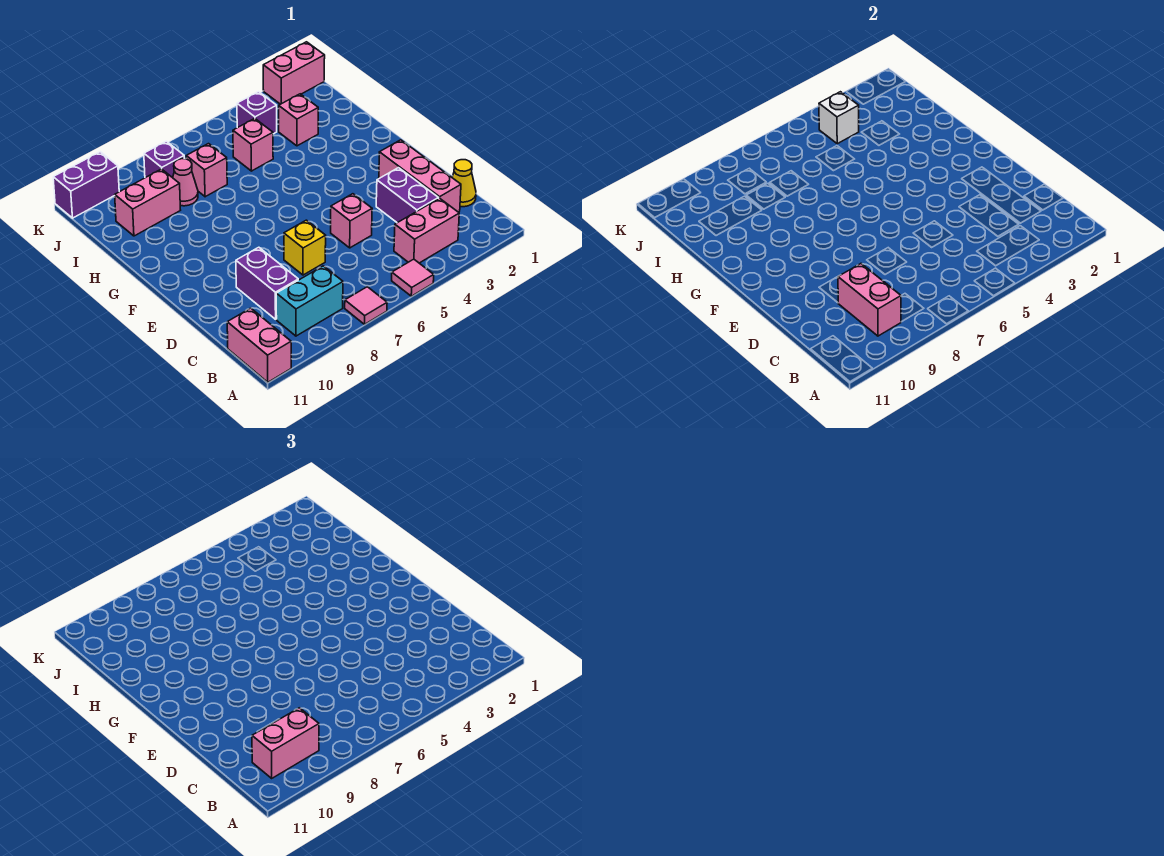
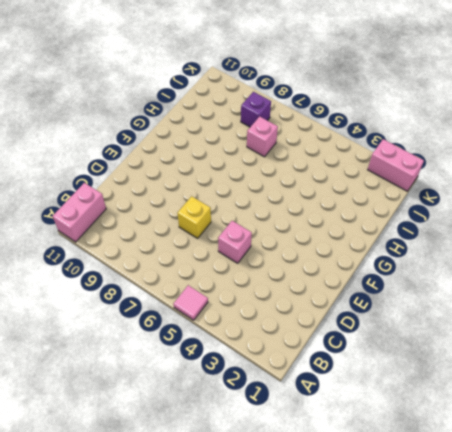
none -> pink tile A7 level 1
none -> pink brick B3:B4 level 1
none -> cyan brick B8:B9 level 1

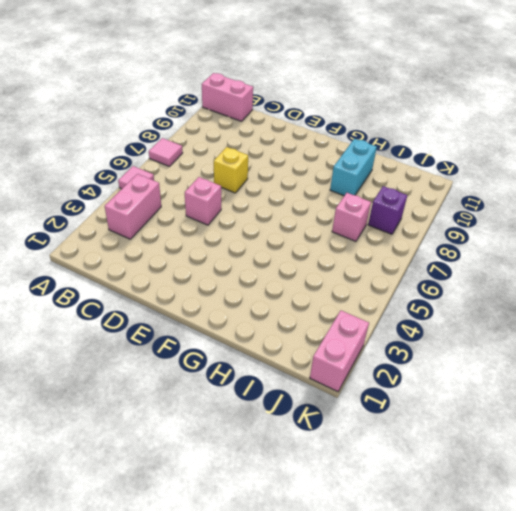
cyan brick H9:H10 level 1 -> cyan brick B8:B9 level 1
none -> yellow cone C1 level 1
none -> pink brick C2:E2 level 1
none -> purple brick C3:D3 level 1

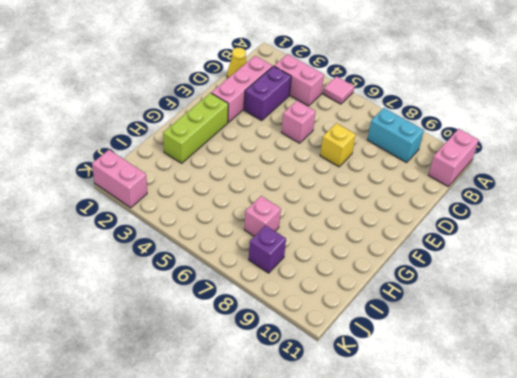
lime brick F2:H2 level 1 -> none
none -> pink tile A7 level 1
none -> purple brick C9:D9 level 1
none -> pink brick I3 level 1

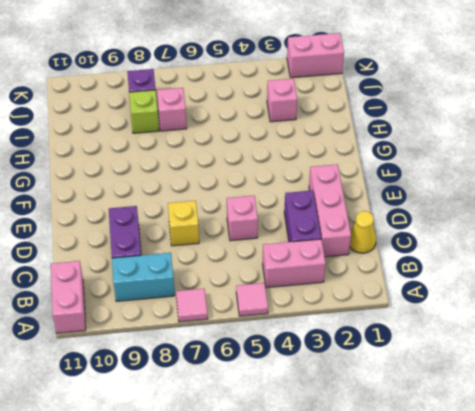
lime brick I8 level 1 -> pink cone I8 level 1
none -> pink brick I5 level 1
none -> pink brick I9:I10 level 1
none -> purple brick J4 level 1

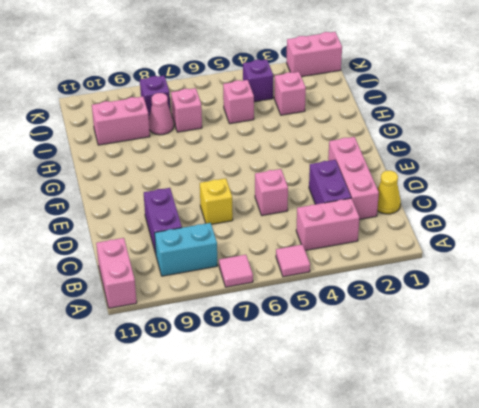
none -> purple brick K10:K11 level 1
none -> pink brick B9:C9 level 2
none -> white brick J4 level 2

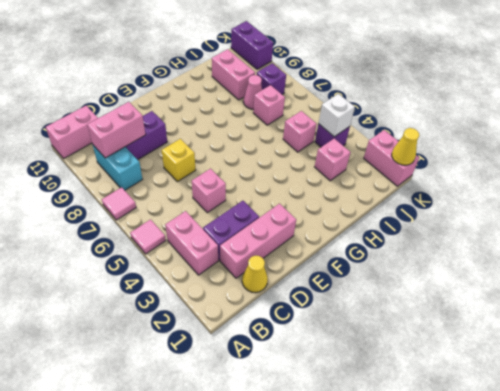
yellow cone K1 level 2 -> none
none -> pink brick B9:B10 level 3

